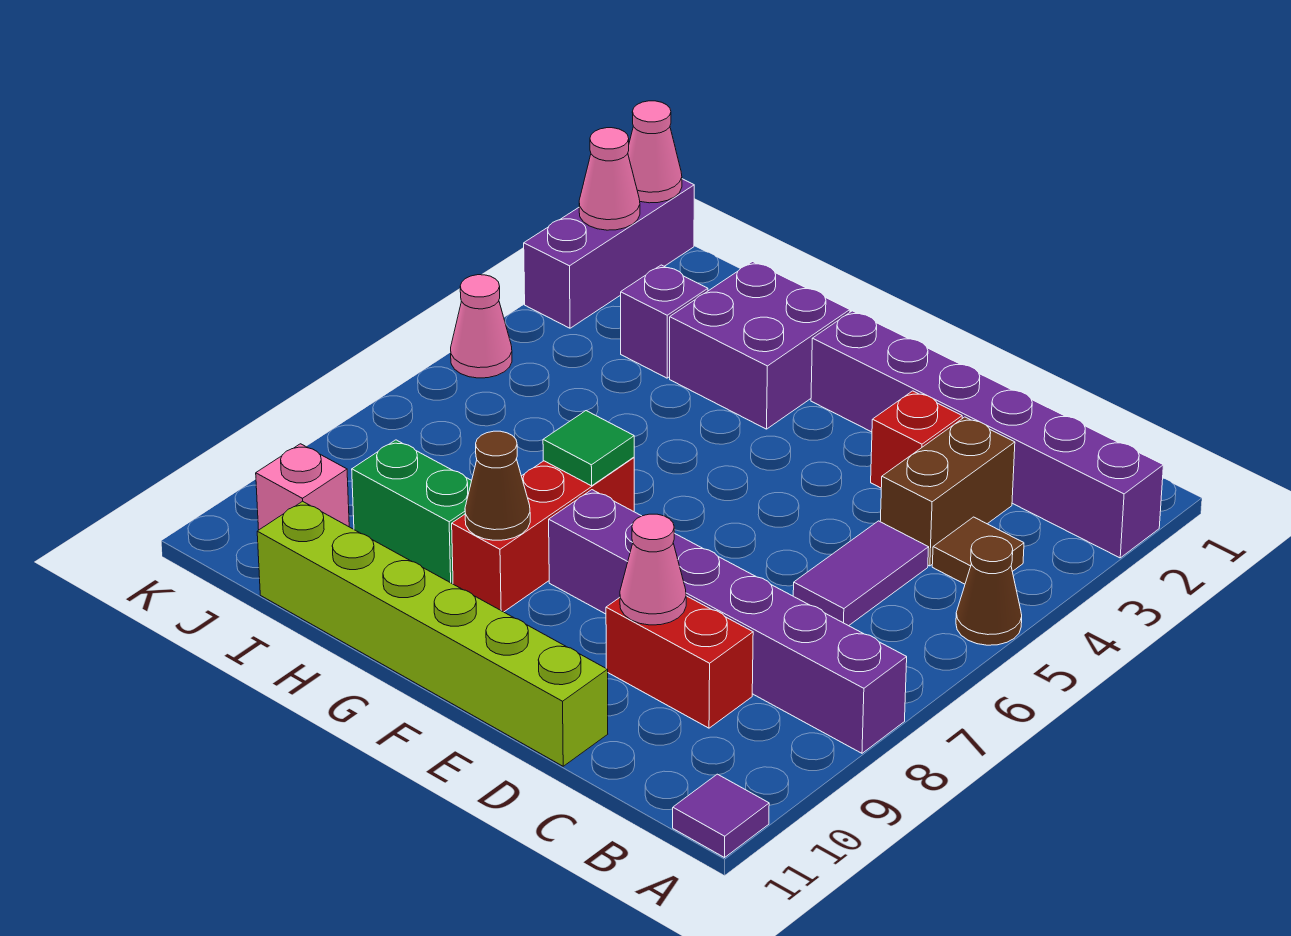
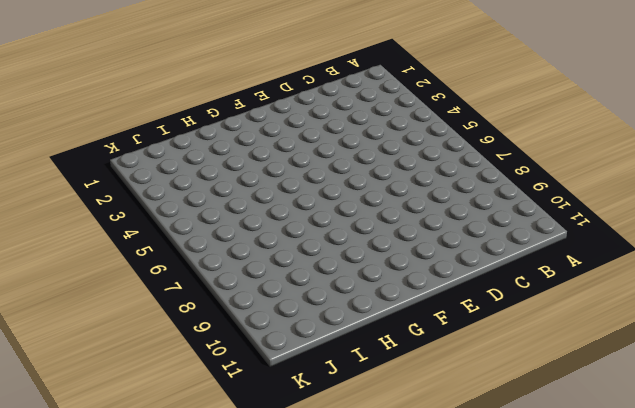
none -> purple brick A2:F2 level 1
none -> brown cone A5 level 1
none -> purple brick A8:F8 level 1

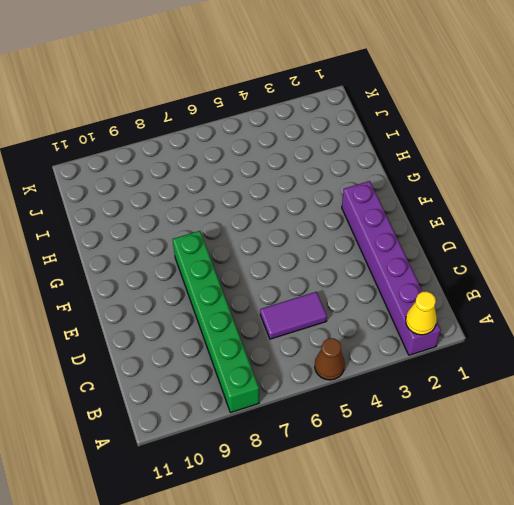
yellow cone A2 level 2 -> none
green brick A8:F8 level 1 -> purple brick A8:F8 level 1
none -> purple tile A11 level 1
none -> brown tile B4 level 1
none -> brown brick C3:C4 level 1

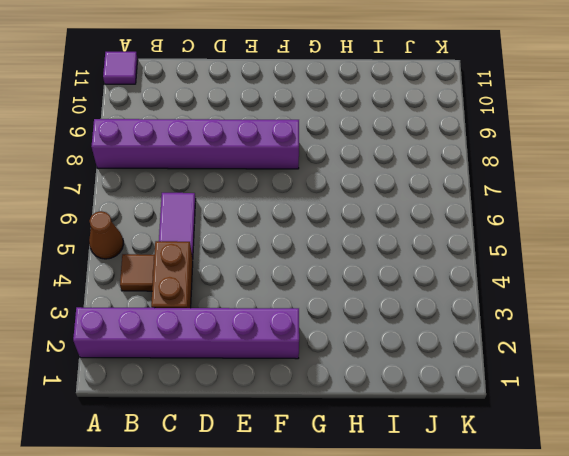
none -> red brick C9:D9 level 1
none -> red brick D3 level 1
none -> lime brick D11:I11 level 1

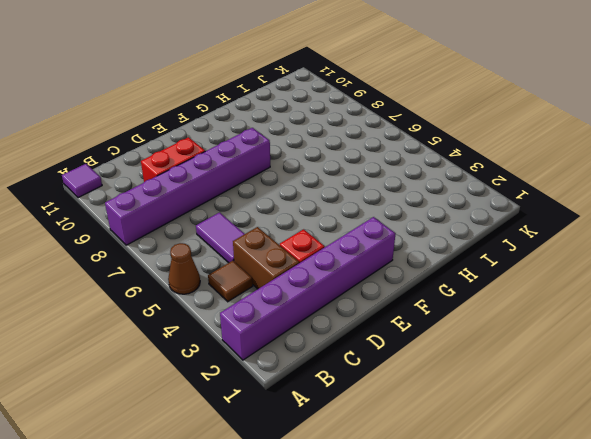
none -> lime brick D11:I11 level 1
none -> purple brick G2:H3 level 1
none -> red brick G7:G9 level 1

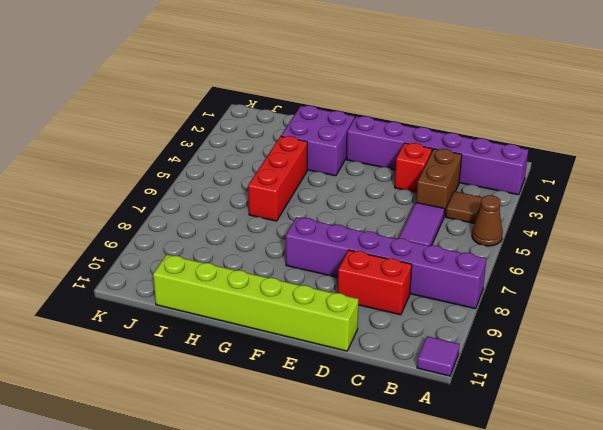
red brick H4:H6 level 1 -> red brick G7:G9 level 1
none -> green brick H9:I9 level 1
none -> purple brick I3 level 1
none -> pink brick J10 level 1

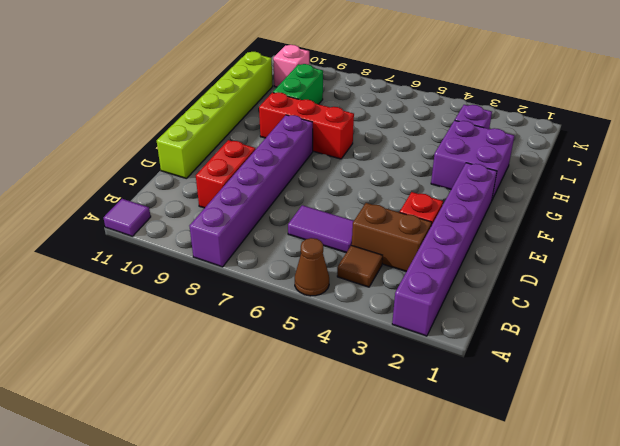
none -> purple brick K1:K3 level 1
none -> pink cone K5 level 1
none -> pink cone D9 level 2

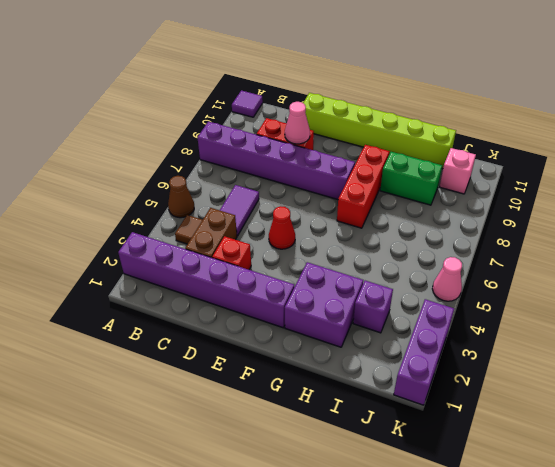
red cone E5 level 1 -> none
none -> green tile G7 level 2
none -> brown cone G9 level 2
none -> pink cone K1 level 2

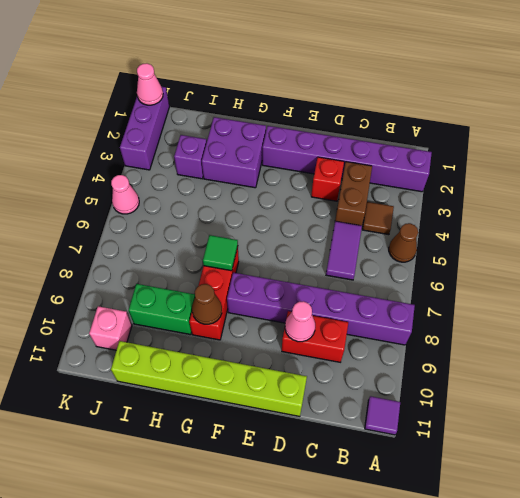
none -> pink cone K2 level 2

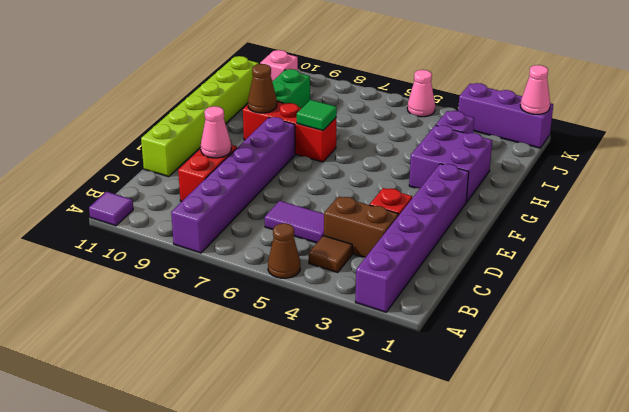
none -> pink cone K2 level 2

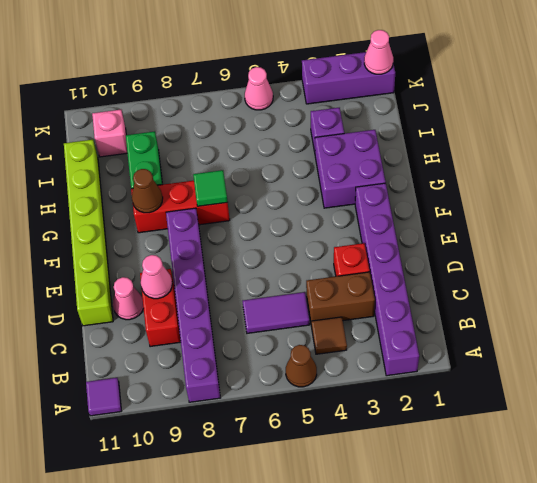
pink cone D10 level 1 -> pink cone K2 level 2

